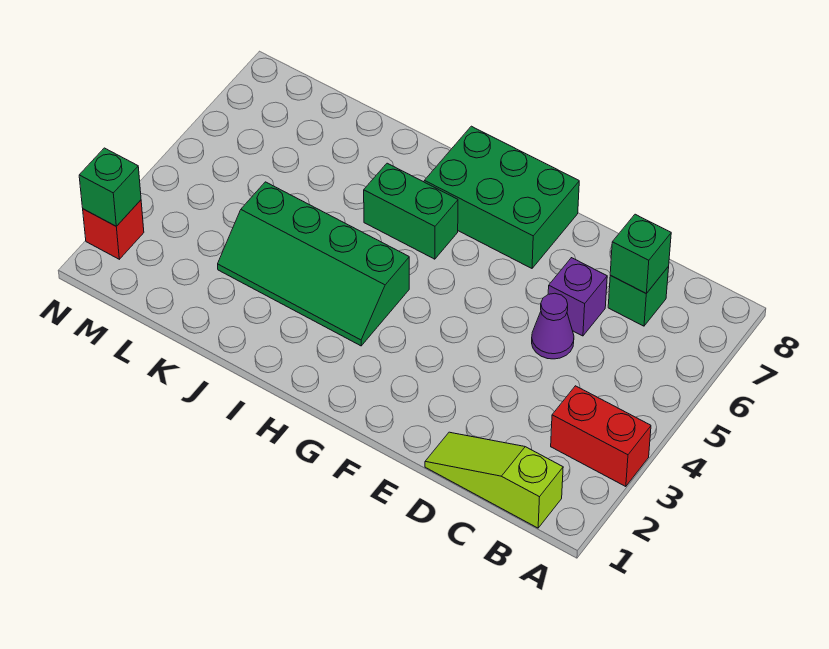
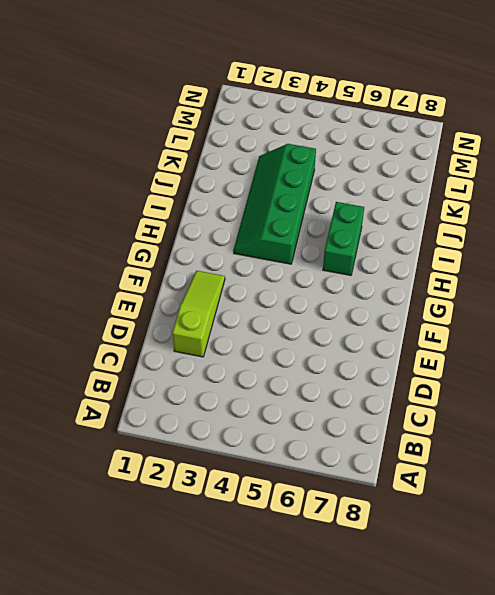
lime slope D2:F2 level 1 top D -> lime slope B1:D1 level 1 top B
none -> red brick A3:B3 level 1
none -> green brick C7 level 1

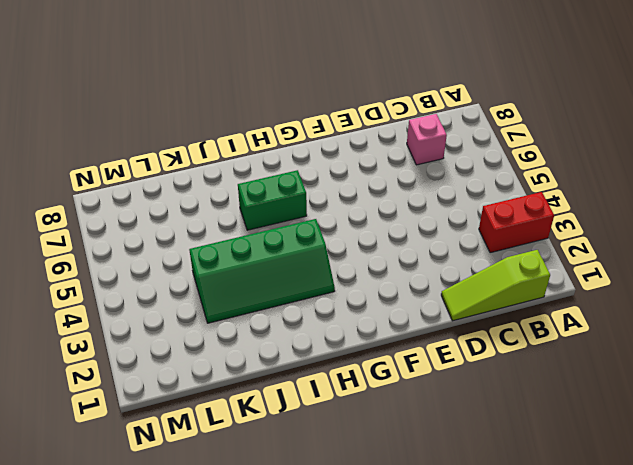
pink brick C7 level 1 -> green brick C7 level 1
none -> purple cone D5 level 1
none -> purple brick D6 level 1

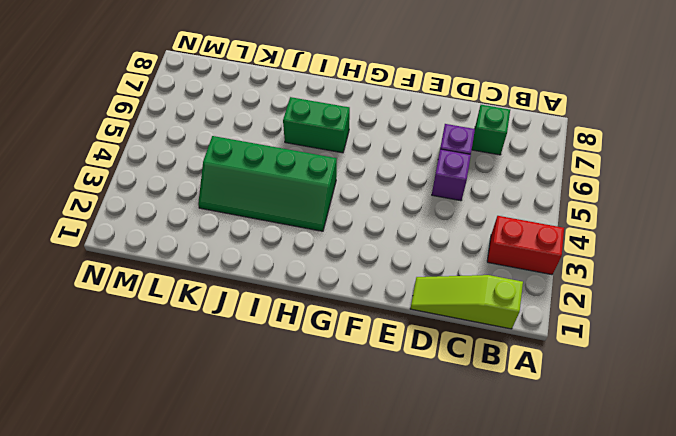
purple brick D5 level 1 -> purple cone D5 level 1
none -> green brick F7:H8 level 1
none -> red brick N2 level 1

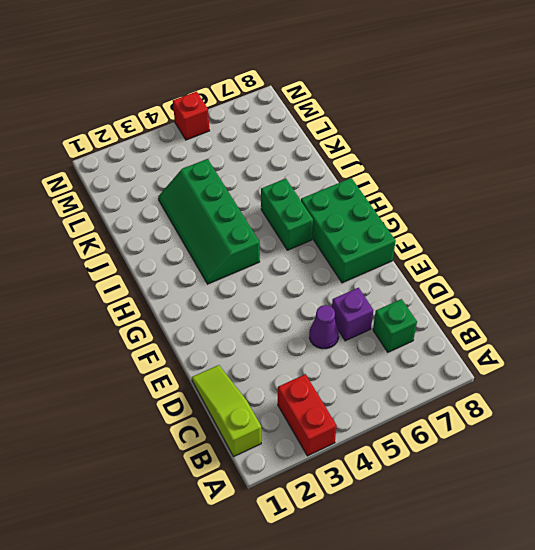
red brick N5 level 1 -> red brick N2 level 1
none -> green brick C7 level 2
none -> green brick N2 level 2

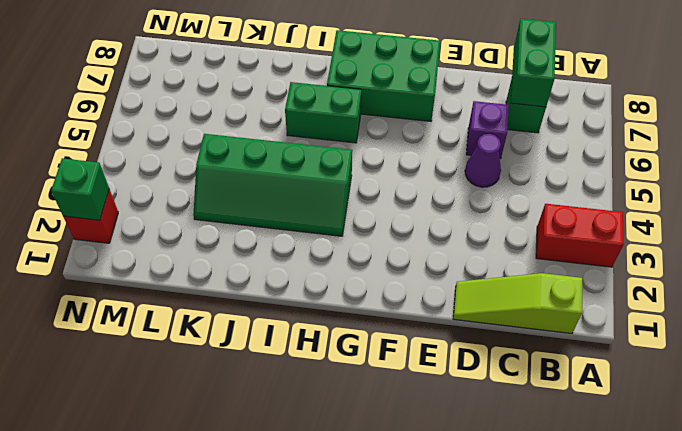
green brick C7:C8 level 2 -> green brick C7 level 2

